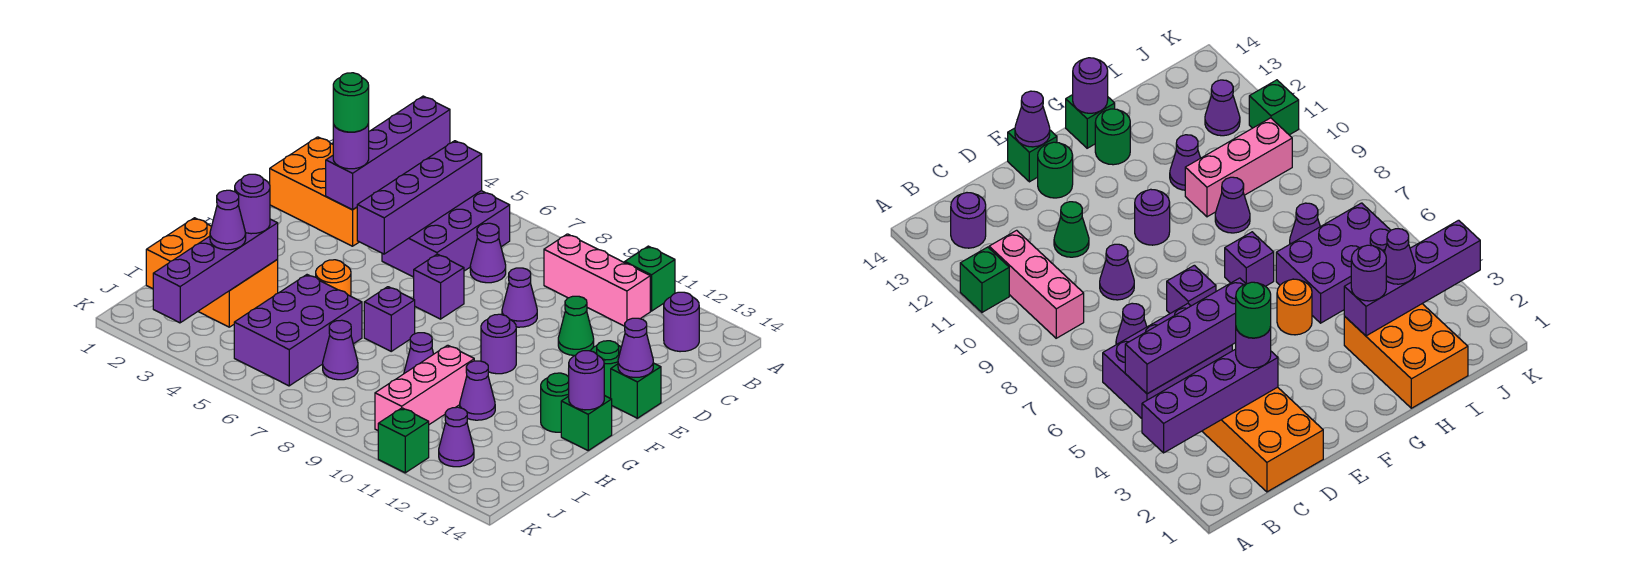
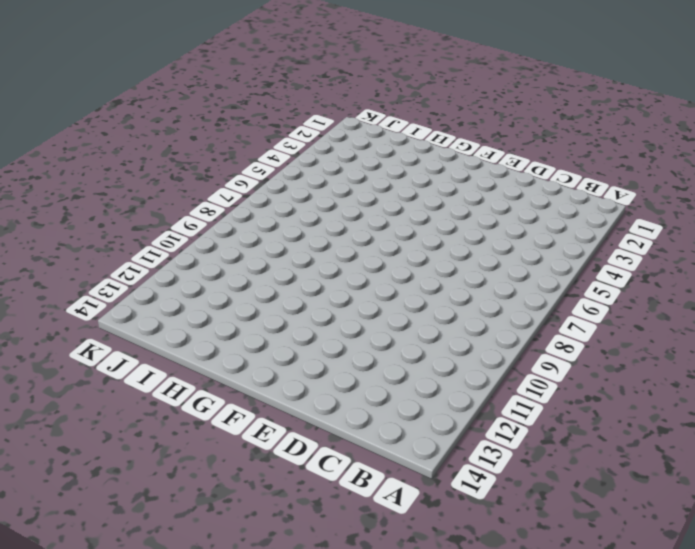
none -> green brick A11 level 1
none -> purple brick B5:D6 level 1
none -> pink brick B9:B11 level 1
none -> purple round brick B13 level 1

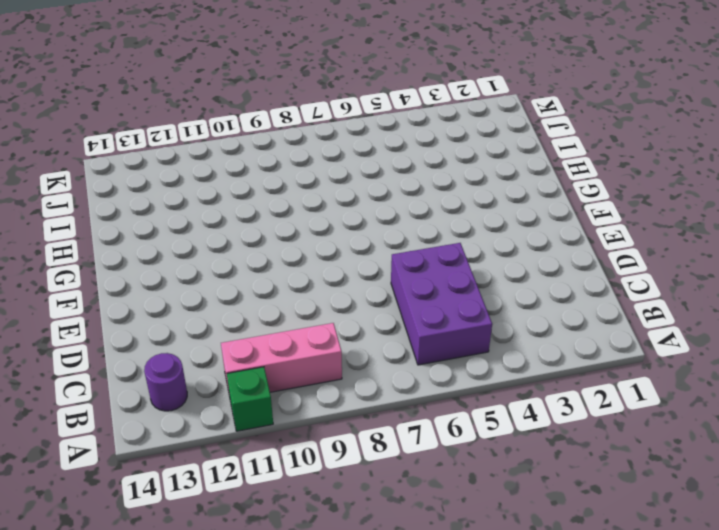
none -> orange brick C1:D3 level 1
none -> purple cone C7 level 1
none -> purple cone D9 level 1
none -> green cone D11 level 1

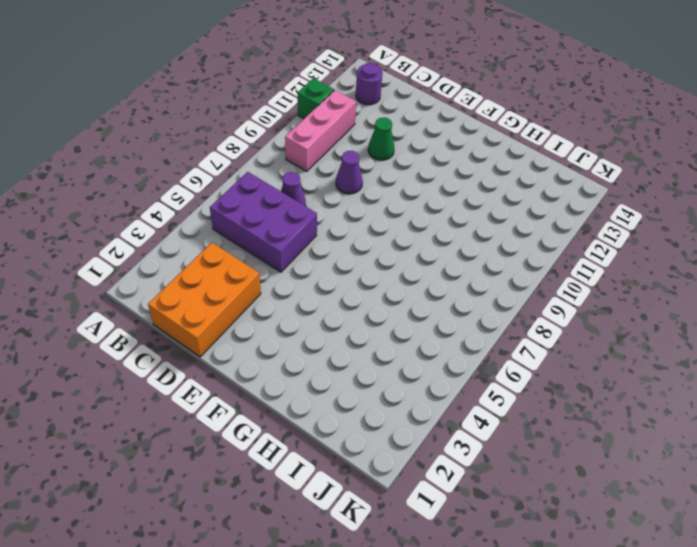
none -> purple brick E7 level 1
none -> green round brick E13 level 1
none -> green brick E14 level 1
none -> purple round brick F10 level 1

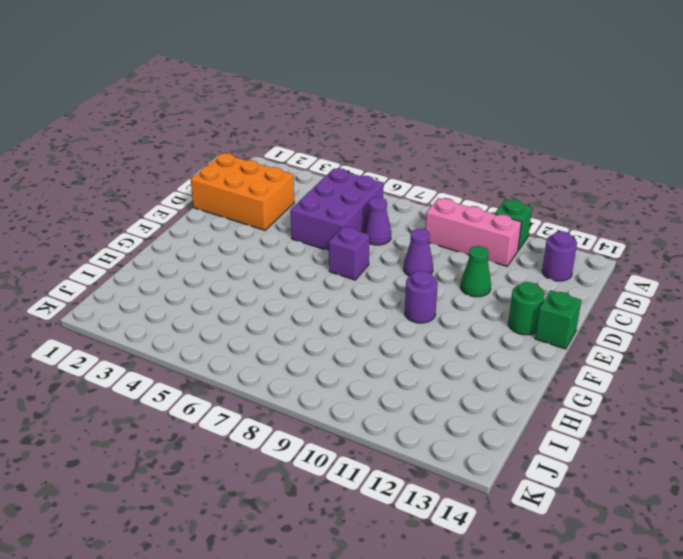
none -> orange round brick G5 level 1
none -> purple brick G7 level 1
none -> green round brick G13 level 1
none -> green brick G14 level 1

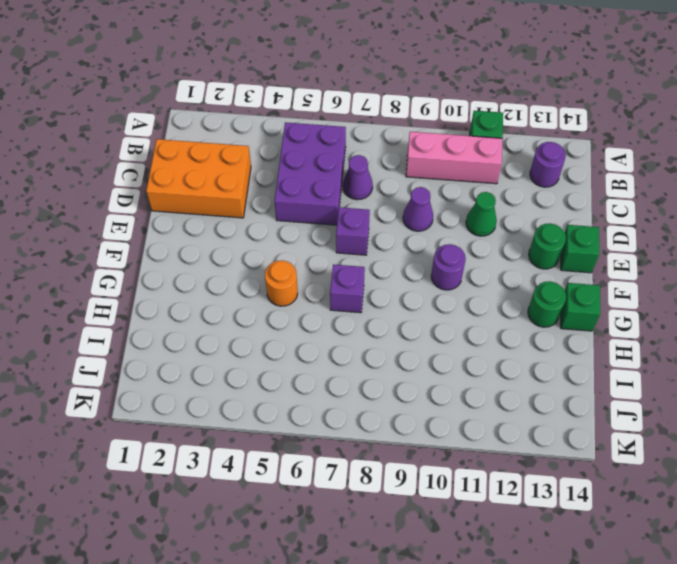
none -> orange brick H1:I3 level 1
none -> purple brick H5:J6 level 1
none -> purple cone H9 level 1
none -> pink brick H10:J10 level 1

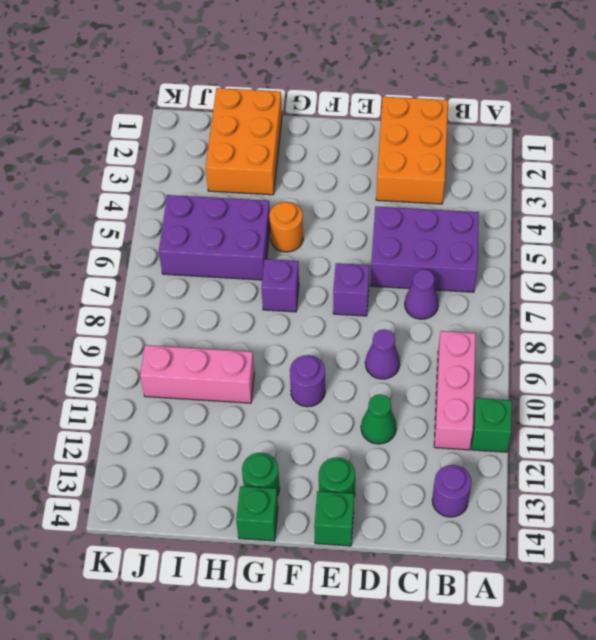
none -> purple cone H9 level 1
none -> purple cone H11 level 1
none -> purple cone I7 level 1
none -> purple cone J12 level 1

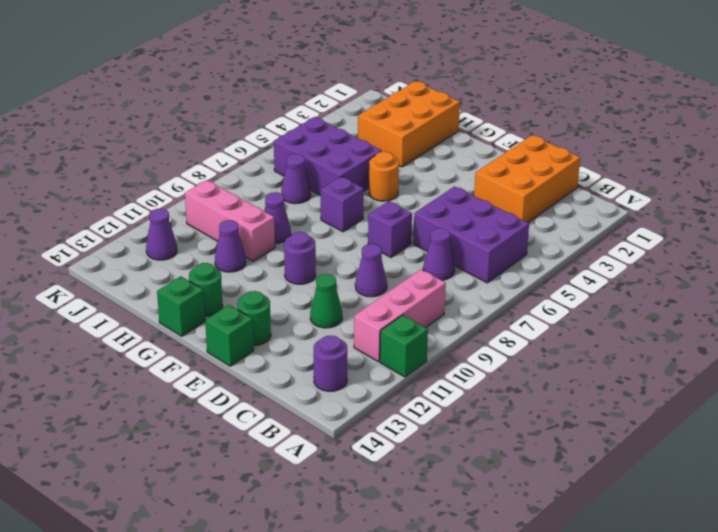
none -> green brick K11 level 1
none -> purple brick A3:D3 level 2
none -> purple brick B5:E5 level 2
none -> purple cone E14 level 2

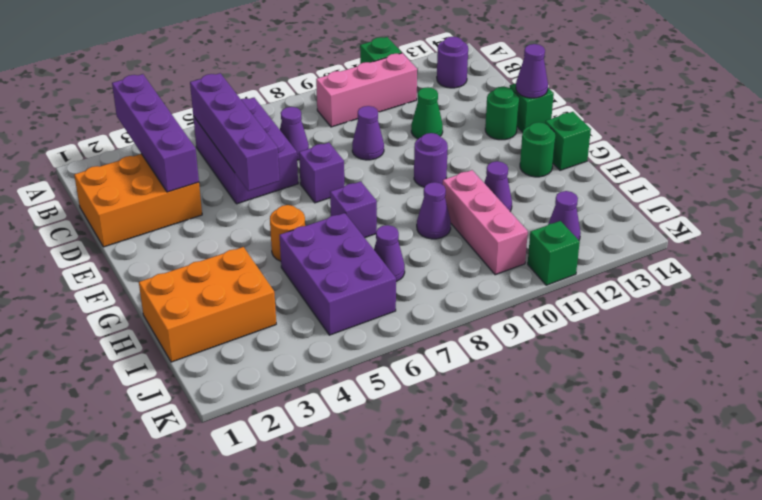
none -> purple round brick G14 level 2
none -> purple brick H3:K3 level 2
none -> purple round brick D3 level 3
none -> purple round brick H3 level 3

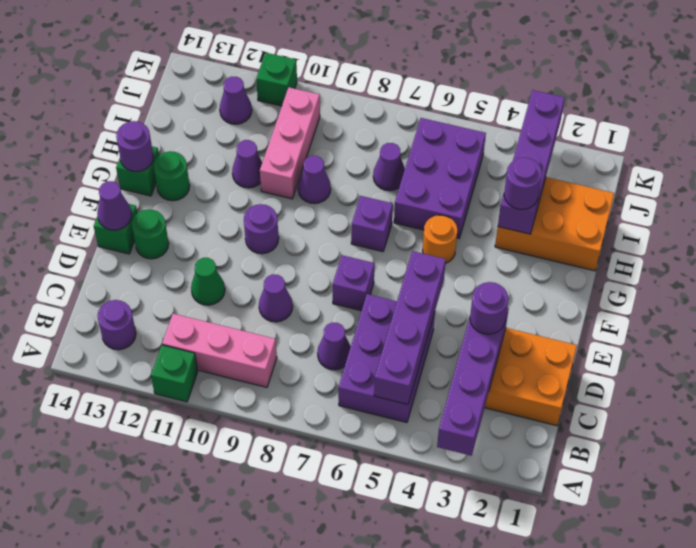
none -> purple cone I3 level 3
none -> green round brick D3 level 4

